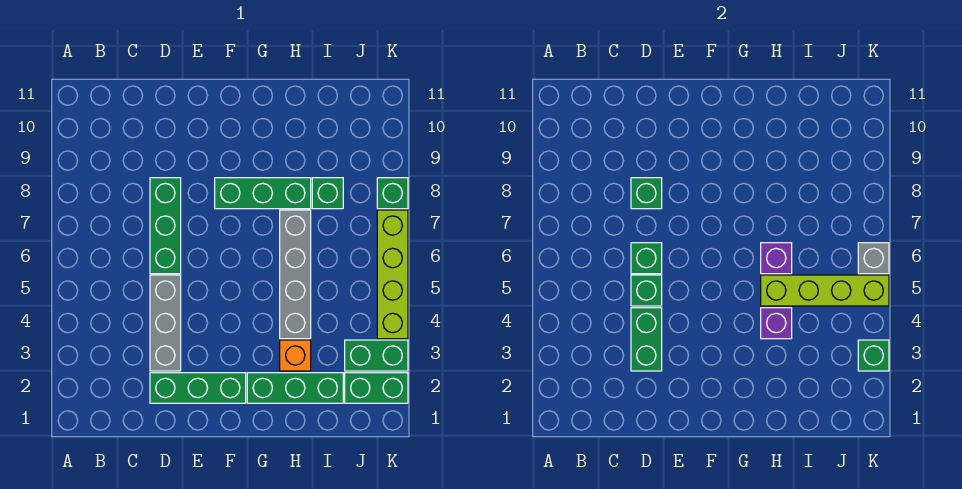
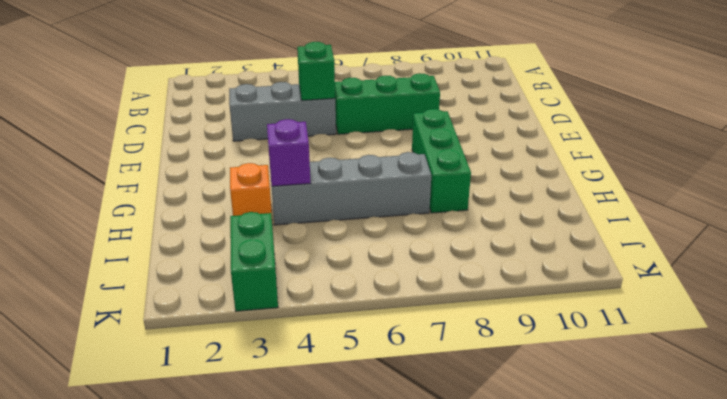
none -> green brick D2:F2 level 1
none -> green brick G2:I2 level 1
none -> green brick I8 level 1

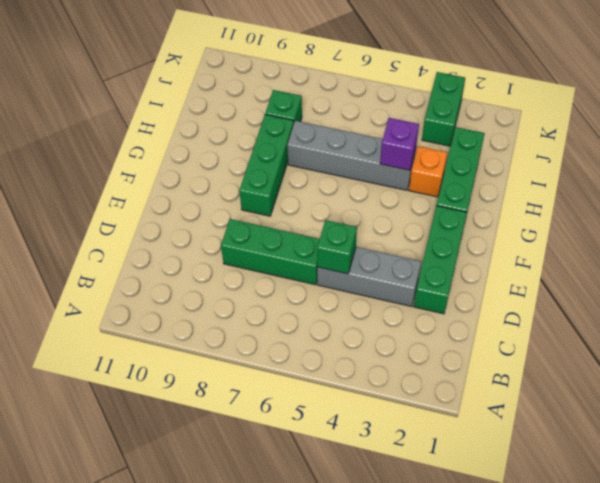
none -> green brick J2:K2 level 1
none -> lime brick K4:K7 level 1
none -> green brick K8 level 1

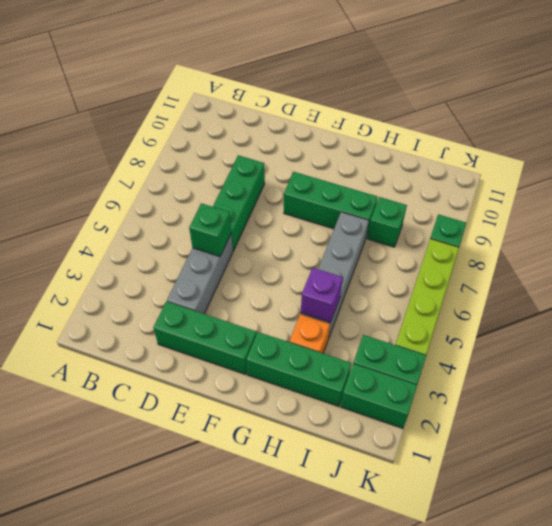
none -> green brick D3:D4 level 2
none -> green brick D6 level 2
none -> green brick D8 level 2

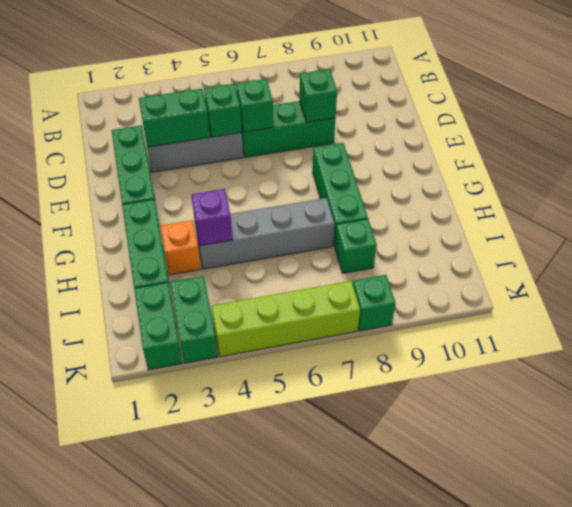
none -> lime brick H5:K5 level 2
none -> purple brick H6 level 2
none -> green brick K3 level 2

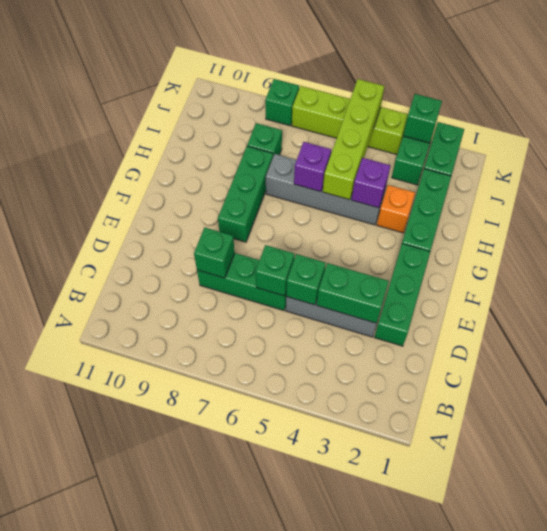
none -> grey brick K6 level 2

